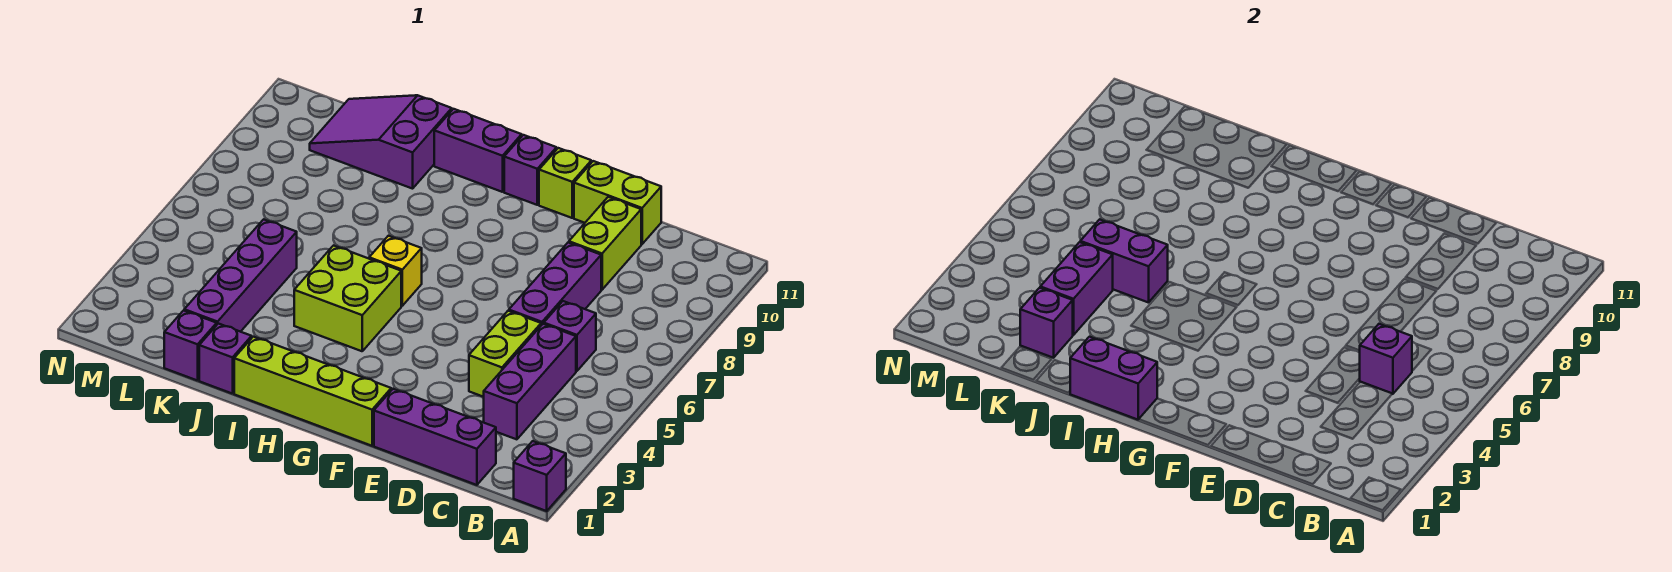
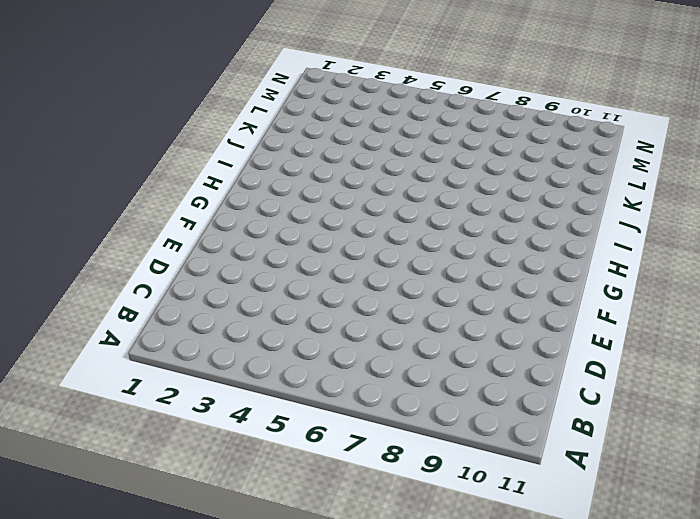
none -> purple brick A1 level 1
none -> purple brick C1:E1 level 1
none -> purple brick C3:C5 level 1

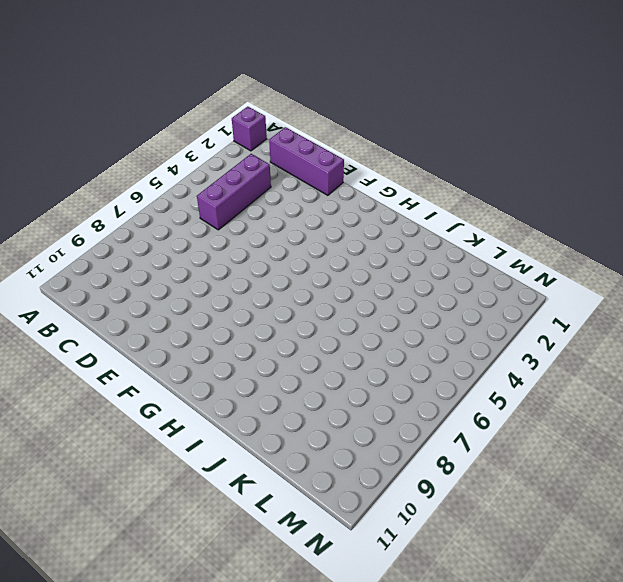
none -> purple brick C6 level 1
none -> lime brick D4:D5 level 1
none -> purple brick D6:D8 level 1

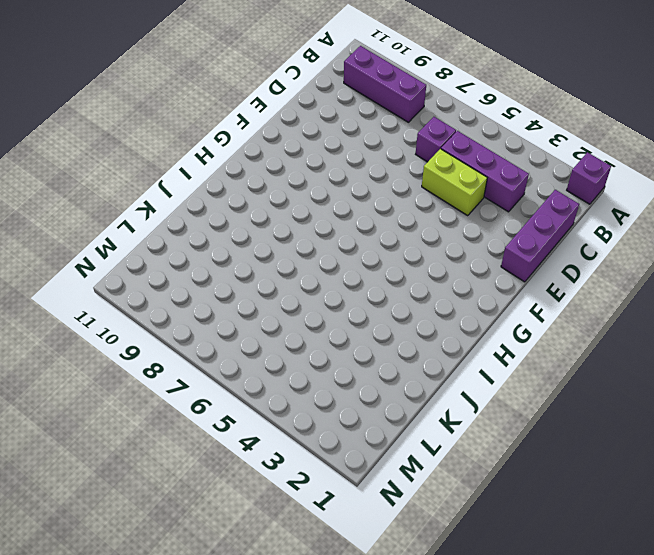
purple brick B8:B10 level 1 -> purple brick D6:D8 level 1
none -> lime brick D9:D10 level 1
none -> lime brick D11:E11 level 1
none -> lime brick F1:I1 level 1

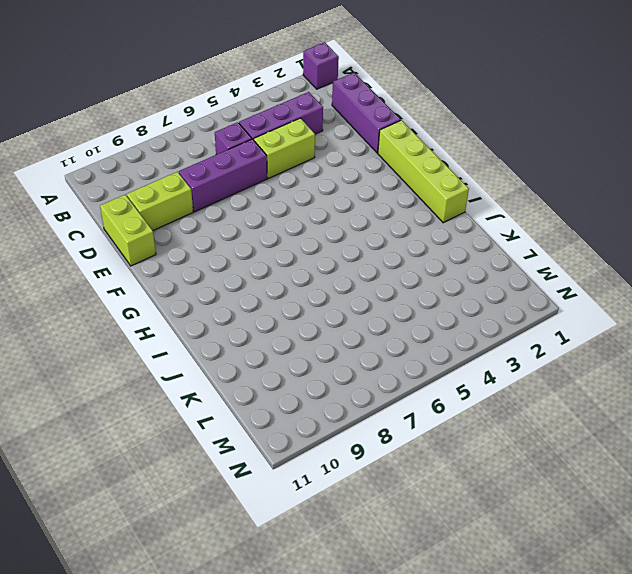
none -> lime brick F11 level 1
none -> purple brick G11 level 1
none -> lime brick H4:I5 level 1

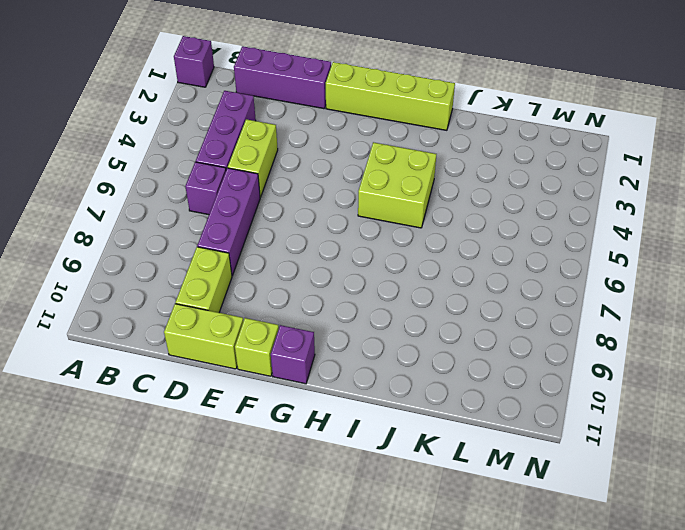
none -> yellow brick H6 level 1
none -> purple brick H11:I11 level 1
none -> purple brick J1 level 1

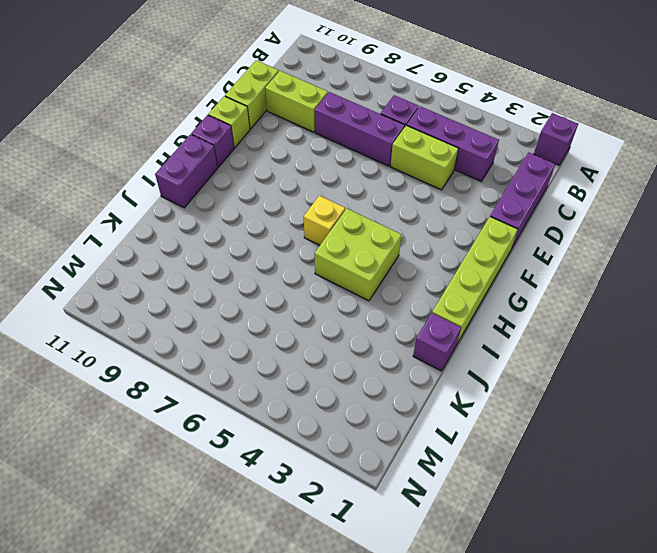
none -> purple slope J10:L11 level 1 top J
none -> purple brick K1 level 1
none -> purple brick K2:K5 level 1

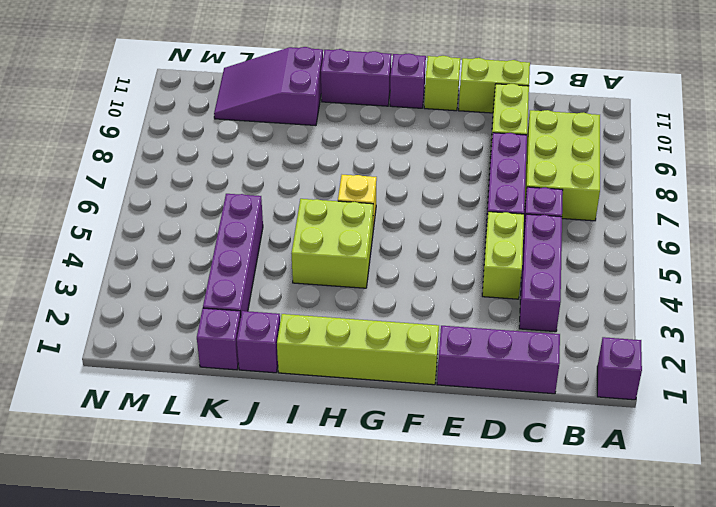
lime brick B7:C9 level 1 -> none
none -> purple brick C5 level 2
none -> purple brick H1:I1 level 2
none -> purple brick J5:K5 level 2

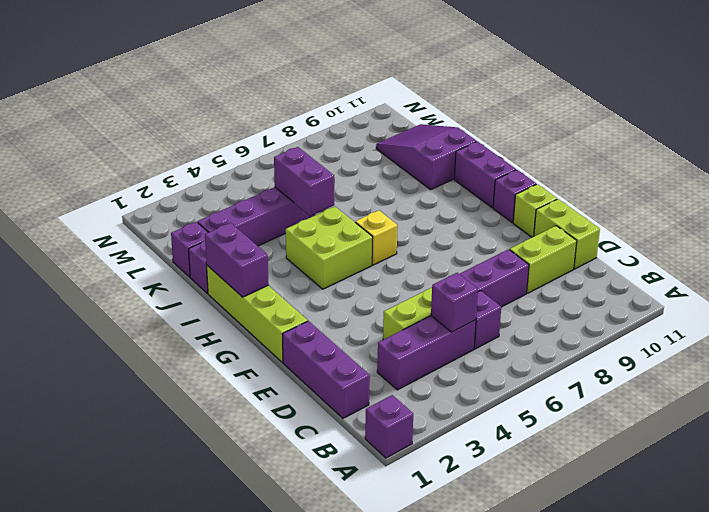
none -> purple brick K2 level 2
none -> purple brick K3:K4 level 2

